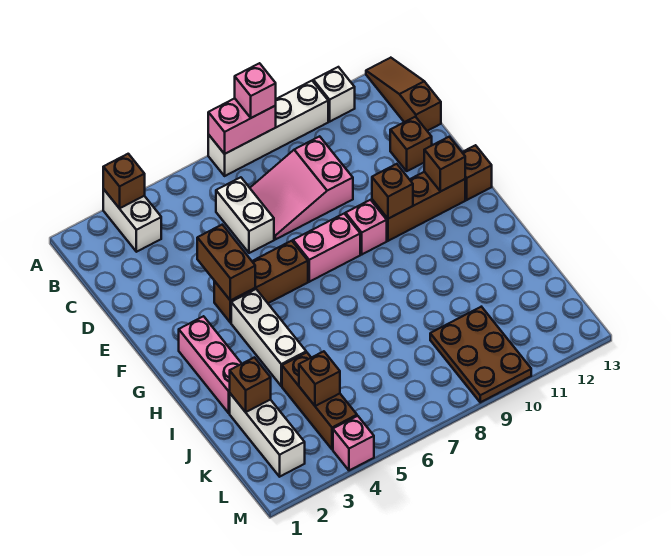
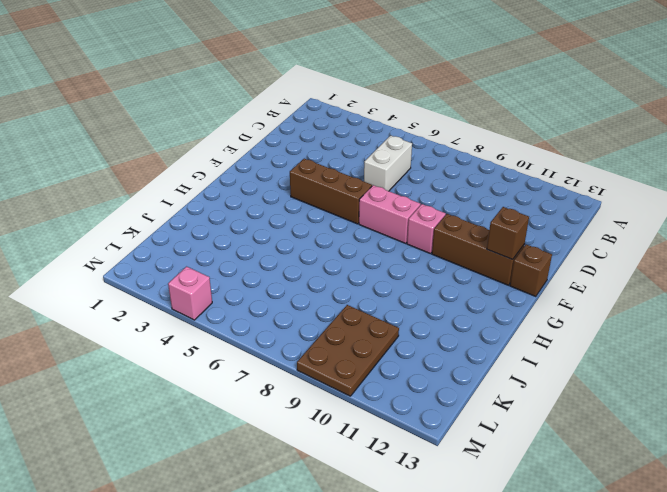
none -> white brick A3:B3 level 1
none -> white brick A7:A10 level 1
none -> white brick A11 level 1

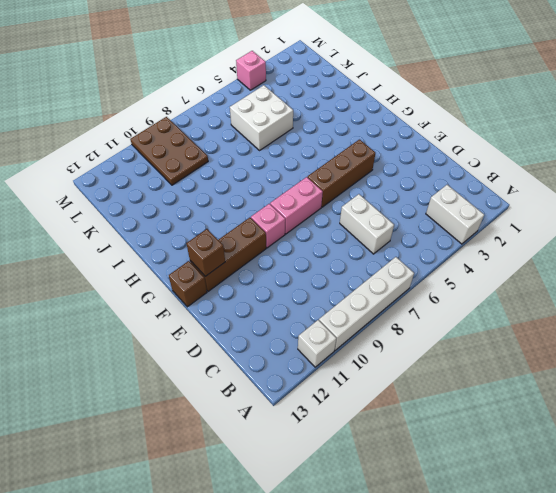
white brick J5:K6 level 1 -> none
none -> brown slope A13:C13 level 1 top C
none -> pink slope C7:D9 level 1 top 9
none -> brown brick D12 level 1

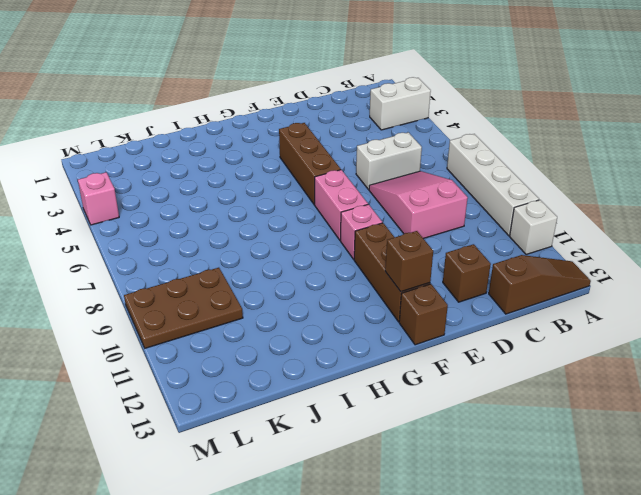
none -> pink brick G2:I2 level 1
none -> white brick G4:I4 level 1
none -> white brick J2:L2 level 1

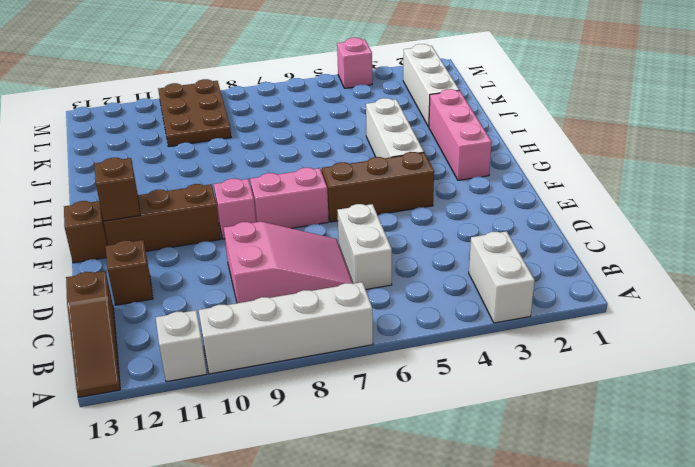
none -> brown brick J4:L4 level 1
none -> brown brick A3 level 2
none -> pink brick A7:A8 level 2

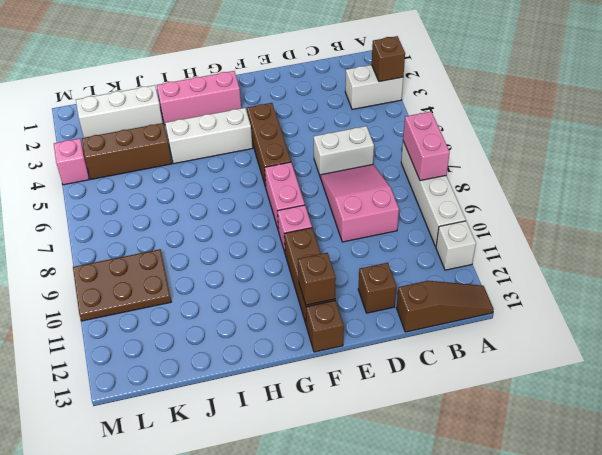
none -> brown brick E4:F4 level 2
none -> brown brick F10 level 2
none -> brown brick J2 level 2

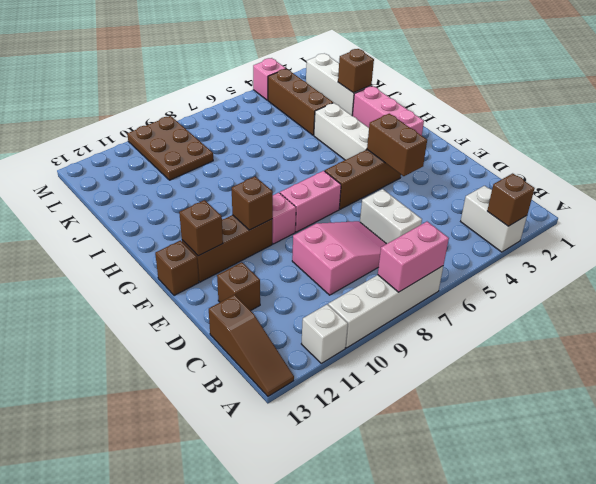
none -> brown brick K4 level 2
none -> pink brick A8 level 3

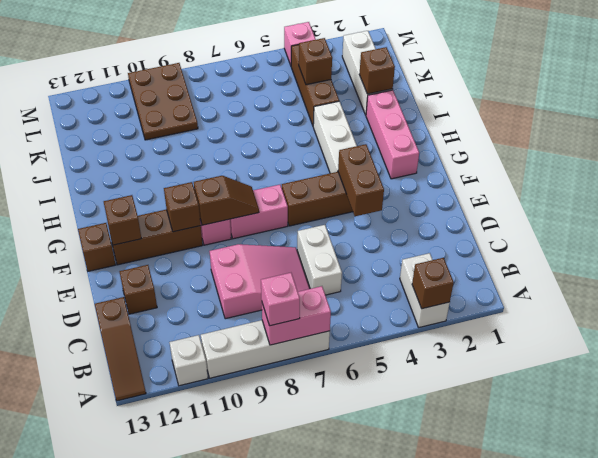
brown slope F8:F9 level 2 top 9 -> none

